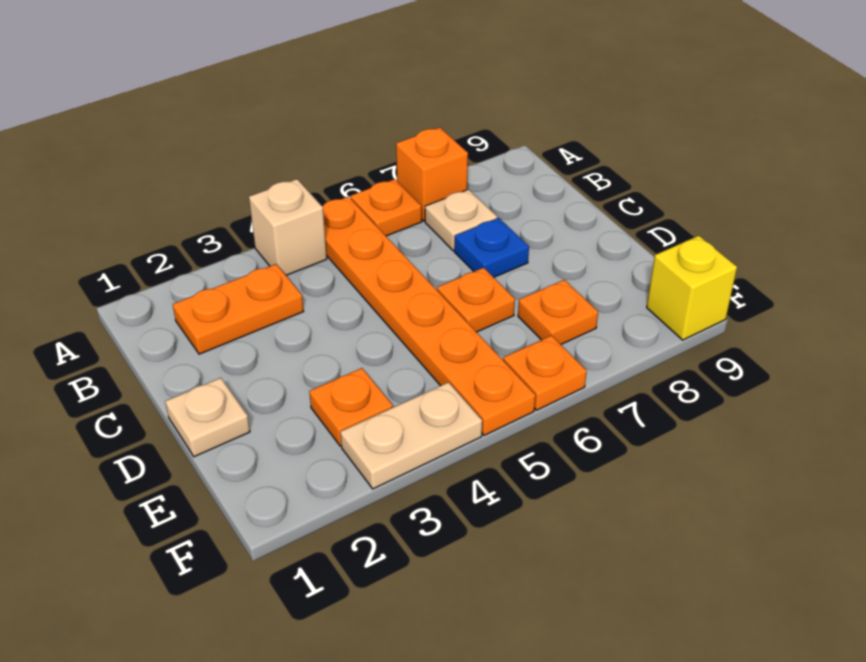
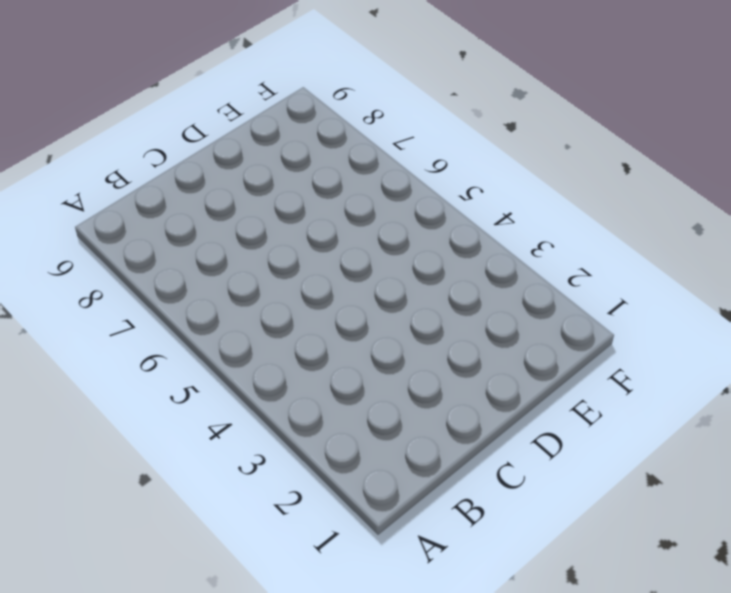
none -> tan brick A4 level 1
none -> orange plate A5:F5 level 1
none -> orange plate A6 level 1

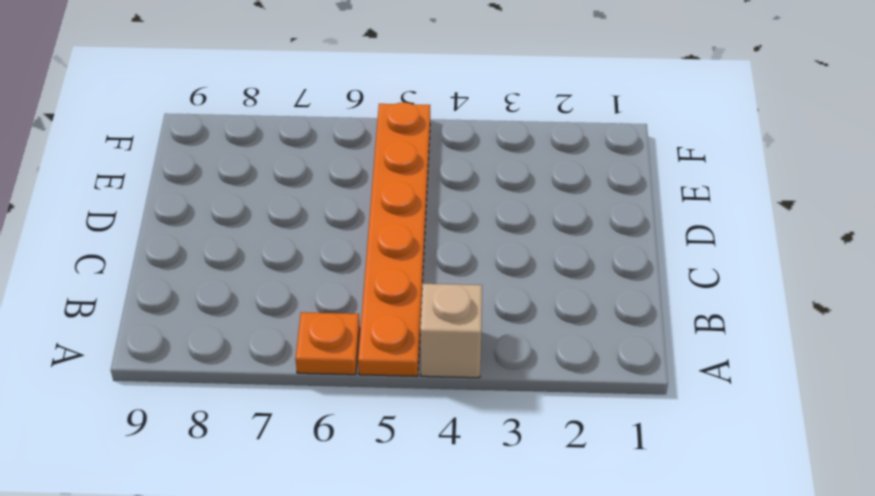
none -> orange brick A7 level 1
none -> orange plate B2:B3 level 1
none -> tan plate B7 level 1

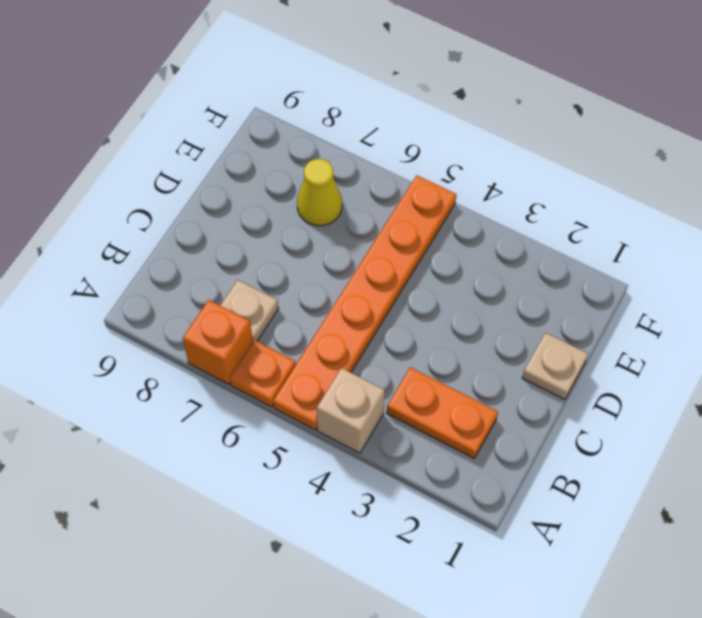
yellow cone E7 level 1 -> orange plate E7 level 1
none -> blue plate C7 level 1
none -> orange plate D6 level 1
none -> orange plate E3 level 1

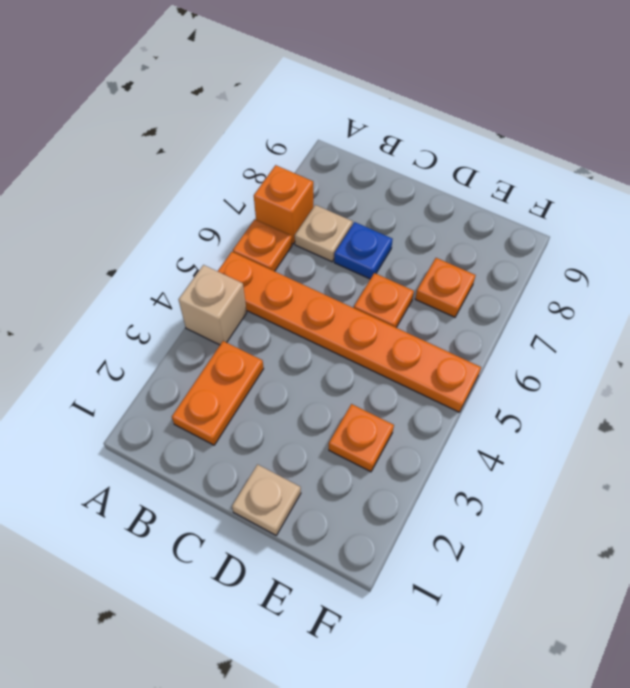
none -> tan plate F3:F4 level 1
none -> orange plate F6 level 1
none -> yellow brick F9 level 1

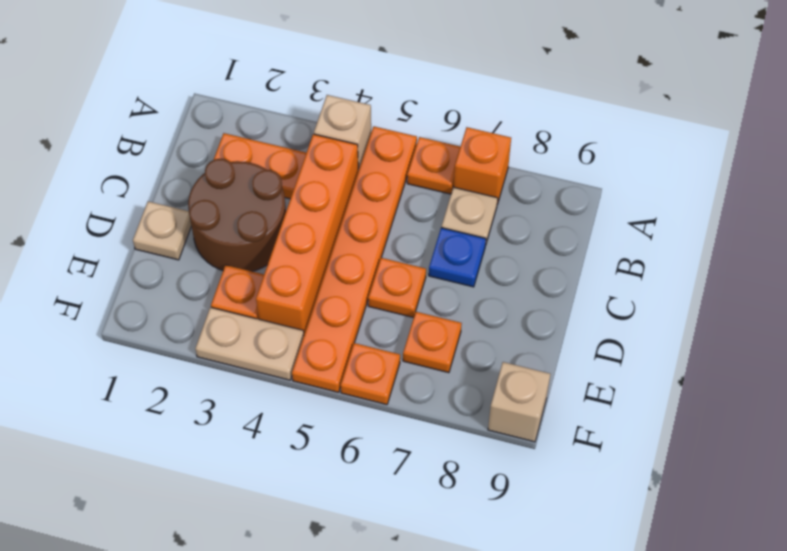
orange brick B4:E4 level 1 -> none
brown round brick C2:D3 level 1 -> none
tan brick F9 level 1 -> yellow brick F9 level 1

